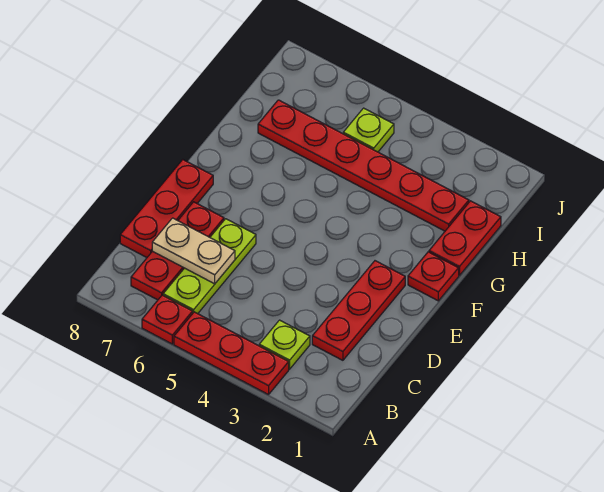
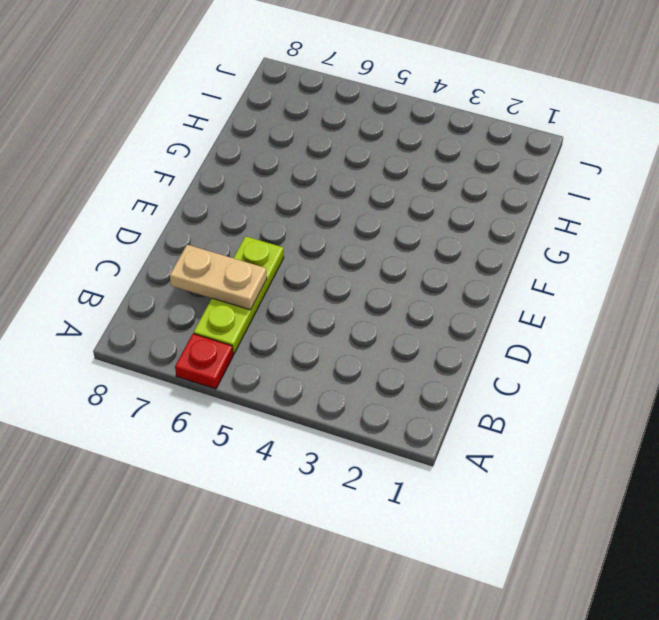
none -> red plate A3:A5 level 1
none -> lime plate B3 level 1
none -> red plate B7:D7 level 1

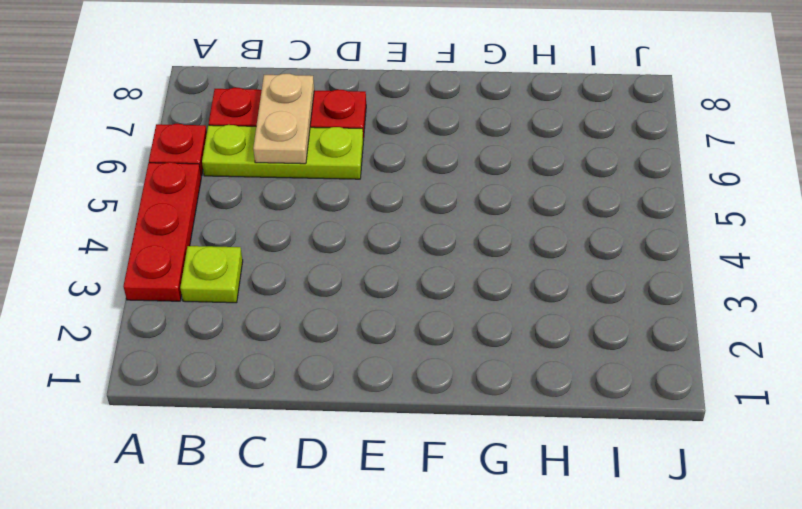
none -> red plate C2:E2 level 1
none -> red plate C8:E8 level 1
none -> red plate F1 level 1

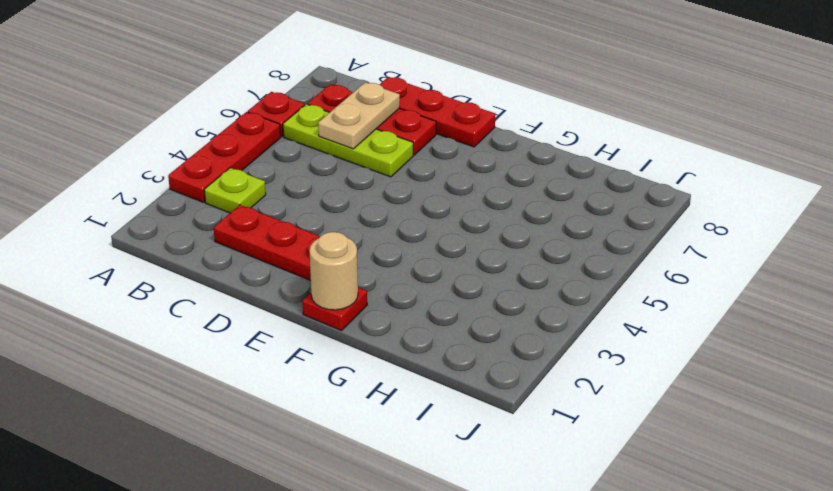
tan round brick F1 level 2 -> none
none -> red plate G1:H1 level 1
none -> red plate H2:H7 level 1
none -> lime plate I5 level 1

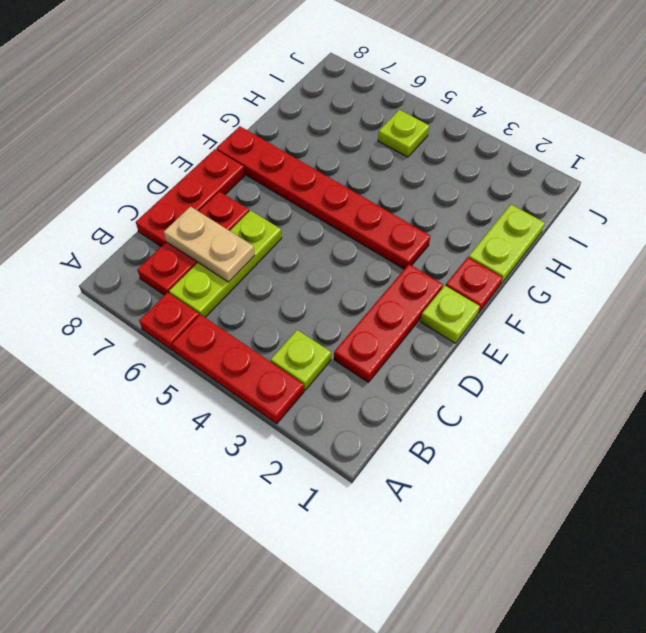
lime plate E1 level 1 -> none
red plate F3:F8 level 1 -> red plate H2:H7 level 1
lime plate G1:H1 level 1 -> red plate G1:H1 level 1

